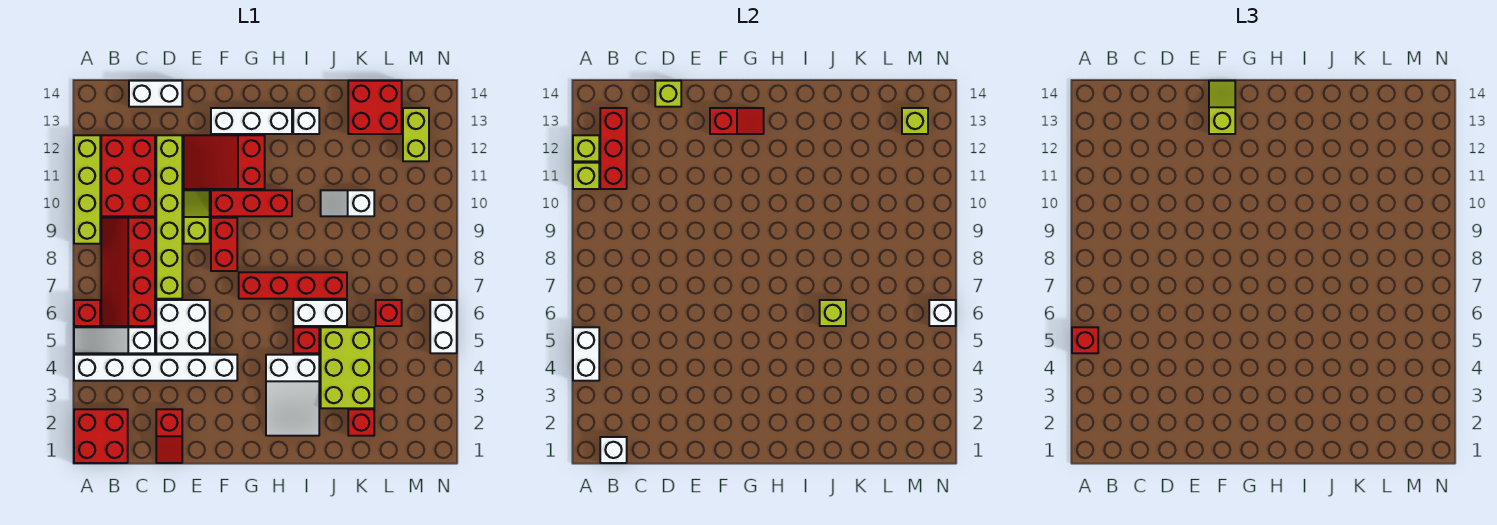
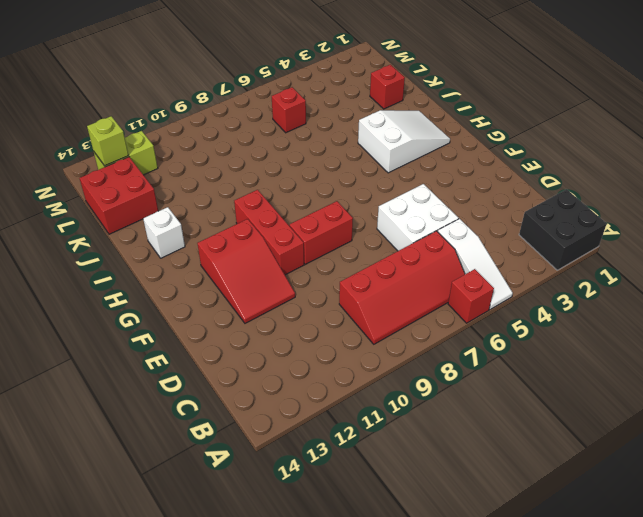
black brick A1:B2 level 1 -> red brick A1:B2 level 1
none -> white brick A4:F4 level 1
none -> lime brick A9:A12 level 1
none -> red brick B10:C12 level 1
none -> white brick C14:D14 level 1

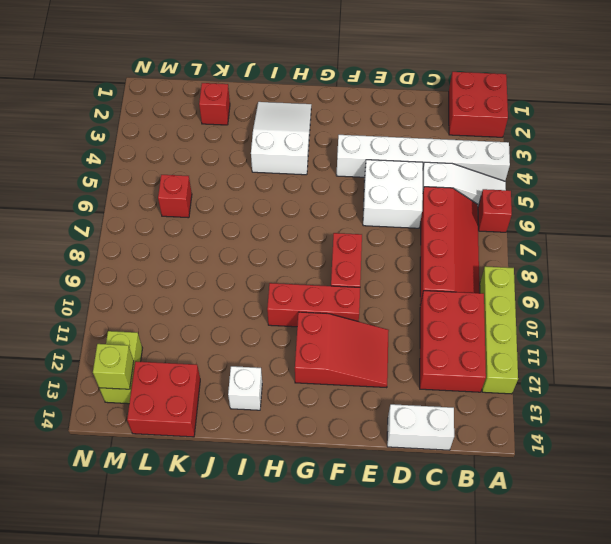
none -> red slope D1:D2 level 1 top 2
none -> lime brick D7:D12 level 1
none -> lime slope E9:E10 level 1 top 9
none -> white brick F13:H13 level 1

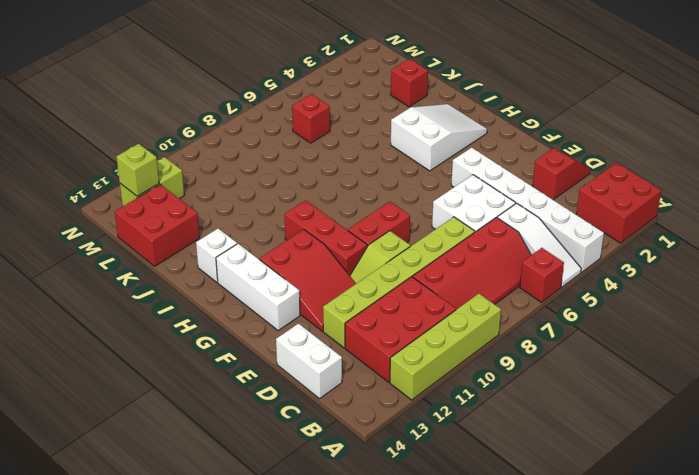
none -> red brick G7:J7 level 1
none -> red brick I5 level 1
none -> white brick I6:J6 level 1
none -> lime brick J3:K5 level 1

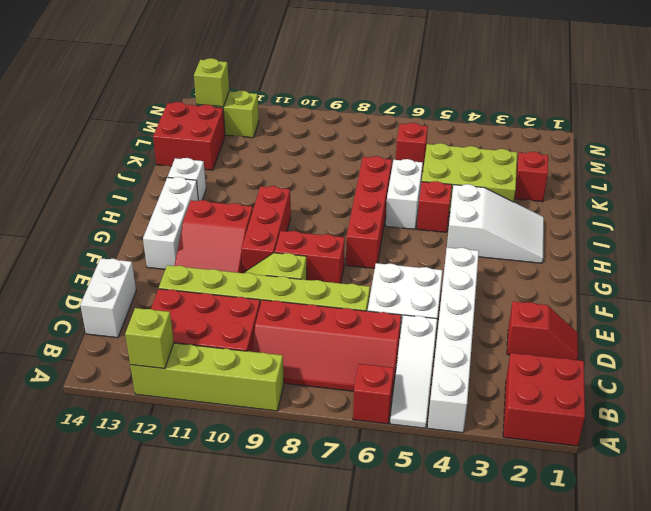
none -> white slope J10:K10 level 1 top K
none -> white brick N5:N6 level 1
none -> white brick A4:A5 level 2
none -> lime brick A11 level 2

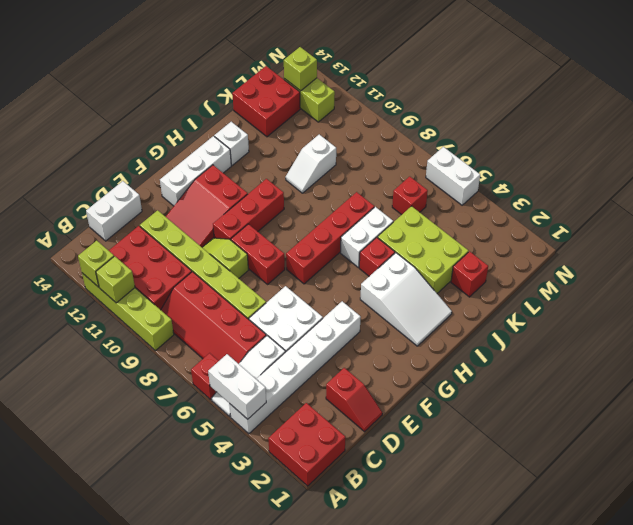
none -> white brick B1 level 2
none -> red brick B11:B13 level 2
none -> lime brick D14 level 2
none -> red slope F13:G13 level 2 top F

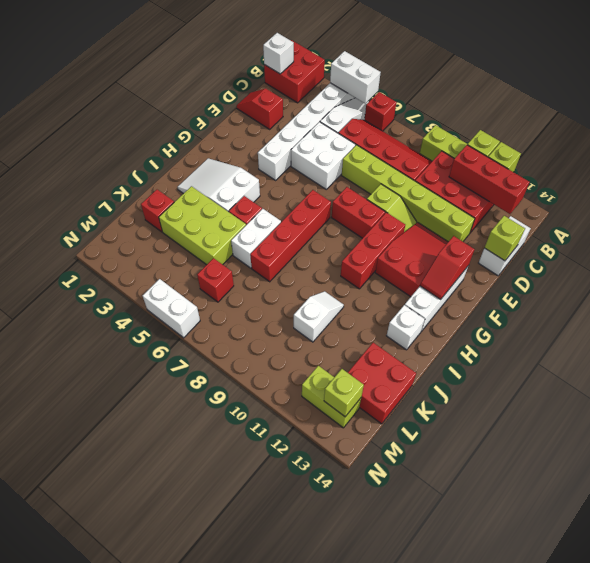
none -> lime brick J6 level 2
none -> white brick N6 level 2
none -> red brick A5 level 3
none -> lime slope F13:F14 level 3 top 13

